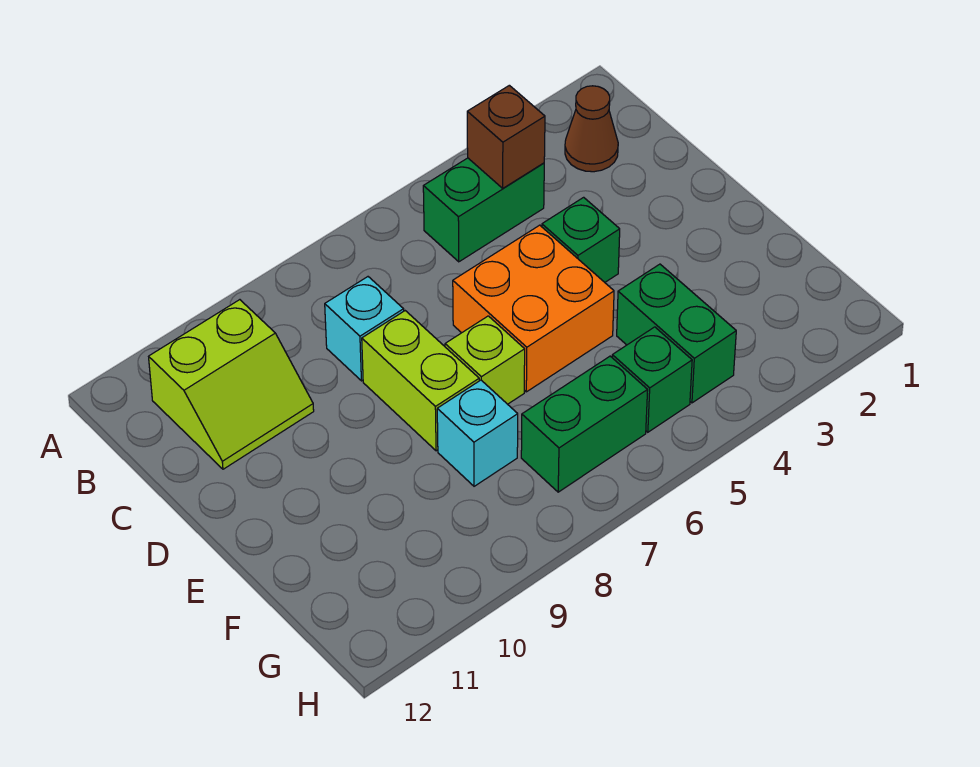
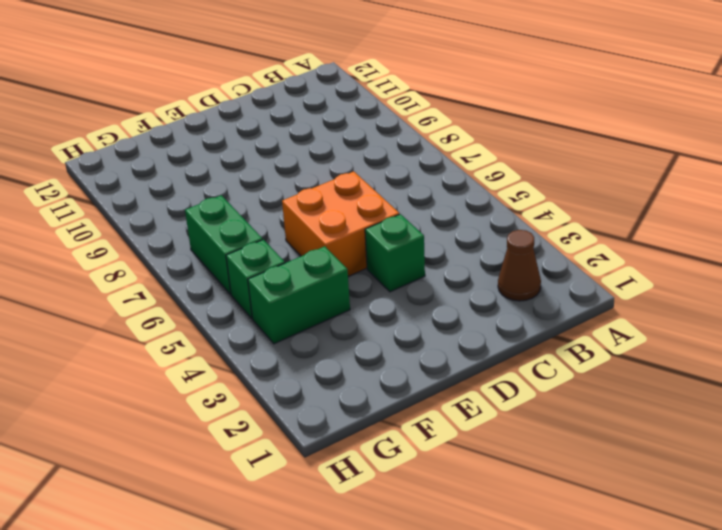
none -> green brick B4:B5 level 1
none -> lime slope B10:C11 level 1 top B
none -> cyan brick C8 level 1

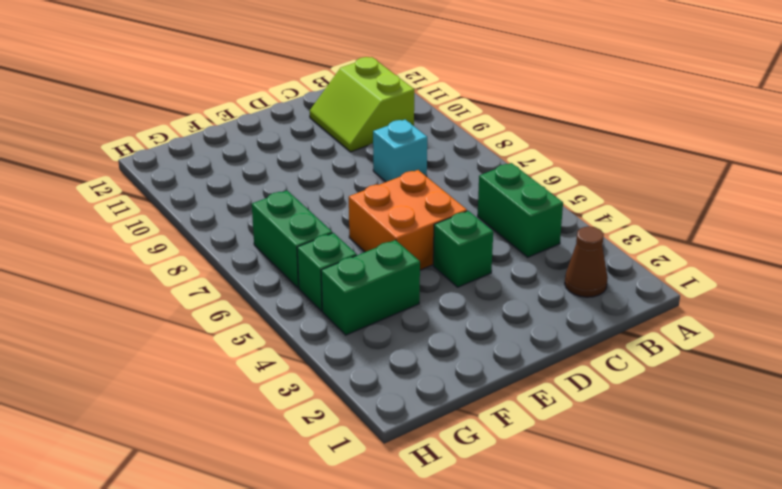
none -> lime brick D8:E8 level 1
none -> lime brick E7 level 1
none -> cyan brick F8 level 1

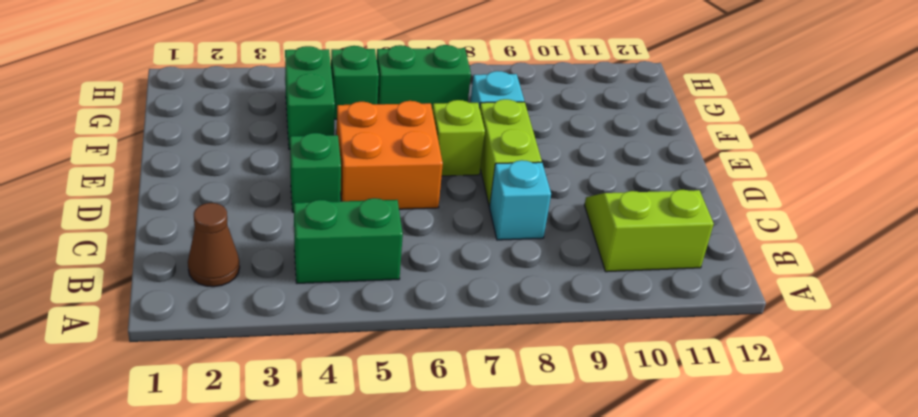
none -> brown brick B4 level 2

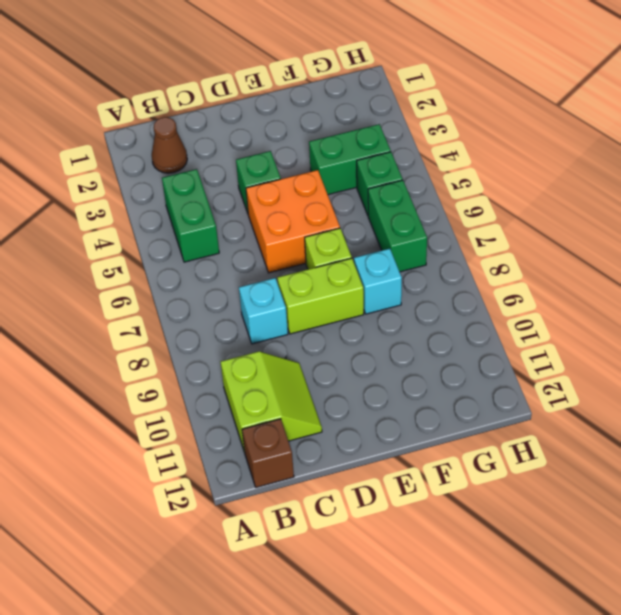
brown brick B12 level 1 -> brown brick B4 level 2

